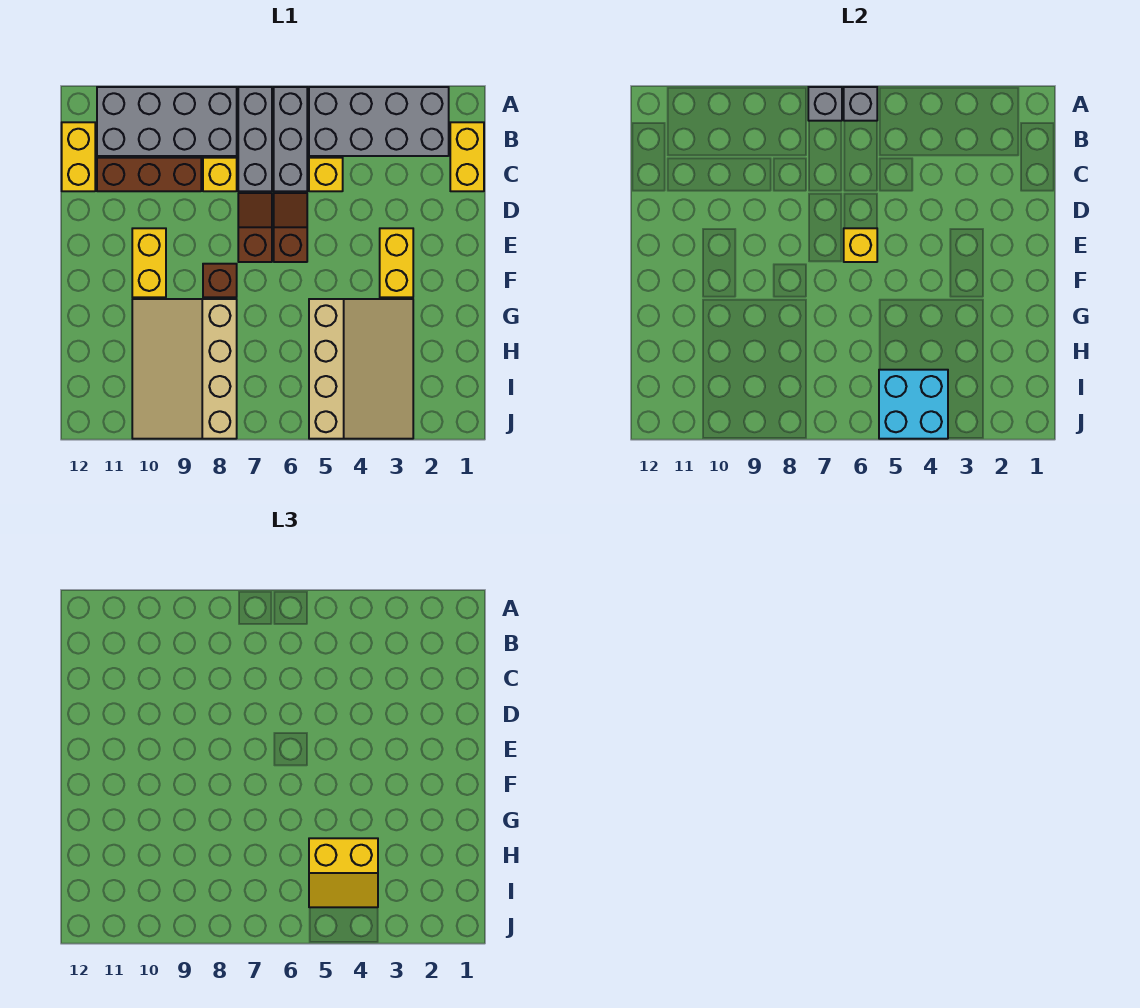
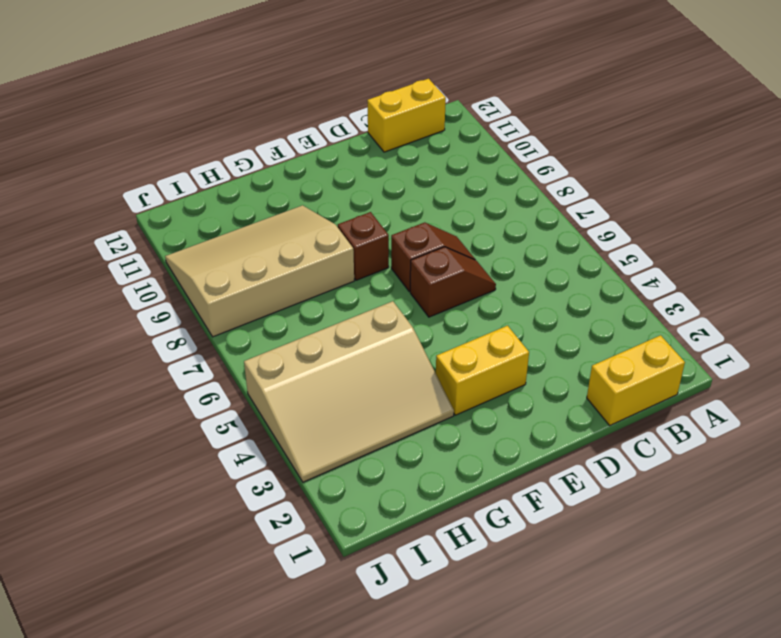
none -> grey brick A2:B5 level 1
none -> grey brick A6:C6 level 1
none -> grey brick A7:C7 level 1

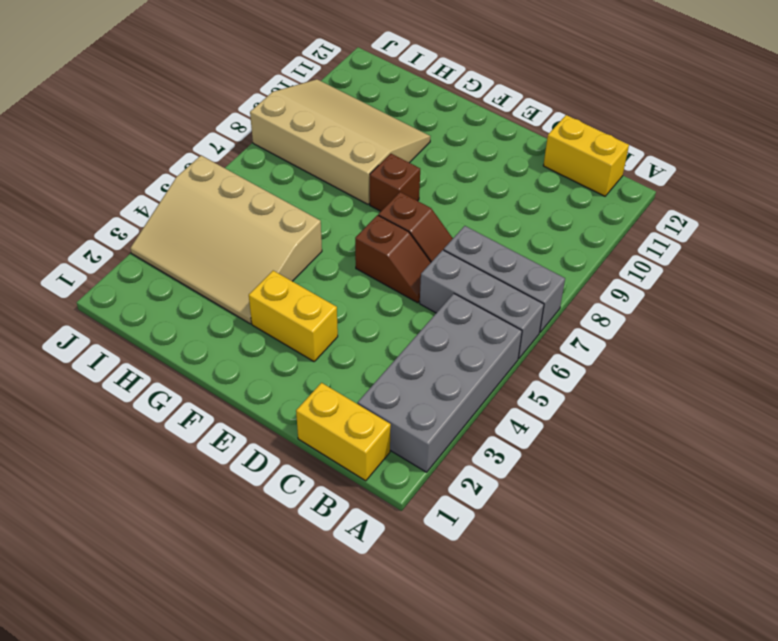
none -> grey brick A8:B11 level 1
none -> yellow brick C5 level 1
none -> yellow brick C8 level 1

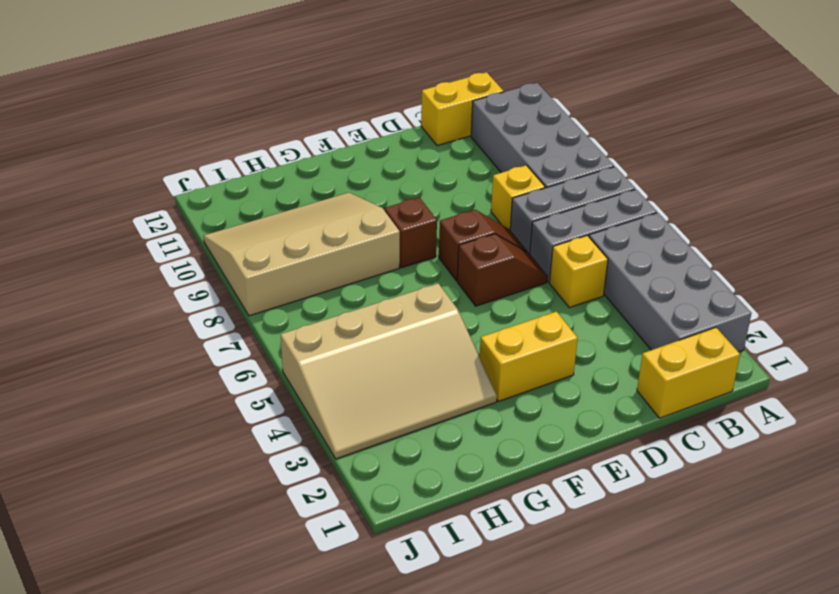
none -> brown brick C9:C11 level 1
none -> yellow brick E10:F10 level 1
none -> grey brick A6 level 2

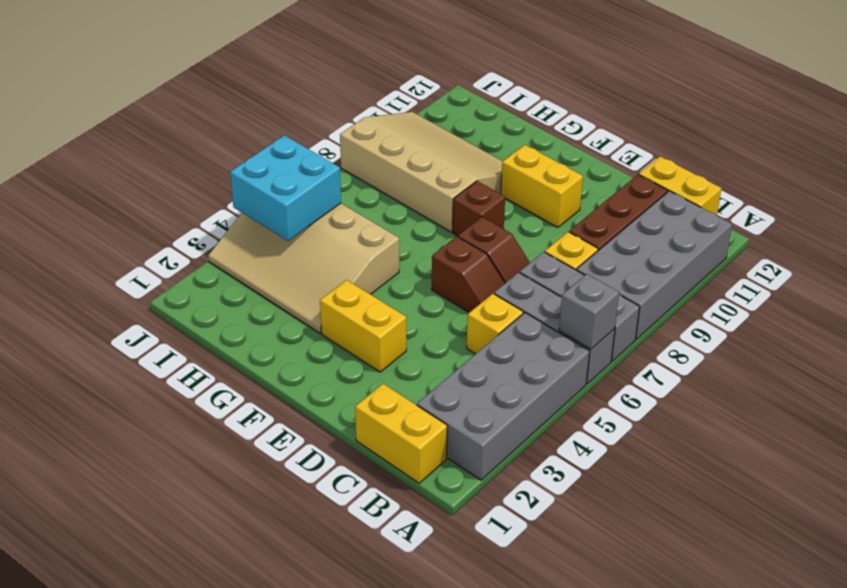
none -> grey brick A7 level 2
none -> yellow brick E6 level 2
none -> yellow slope H4:I5 level 3 top H

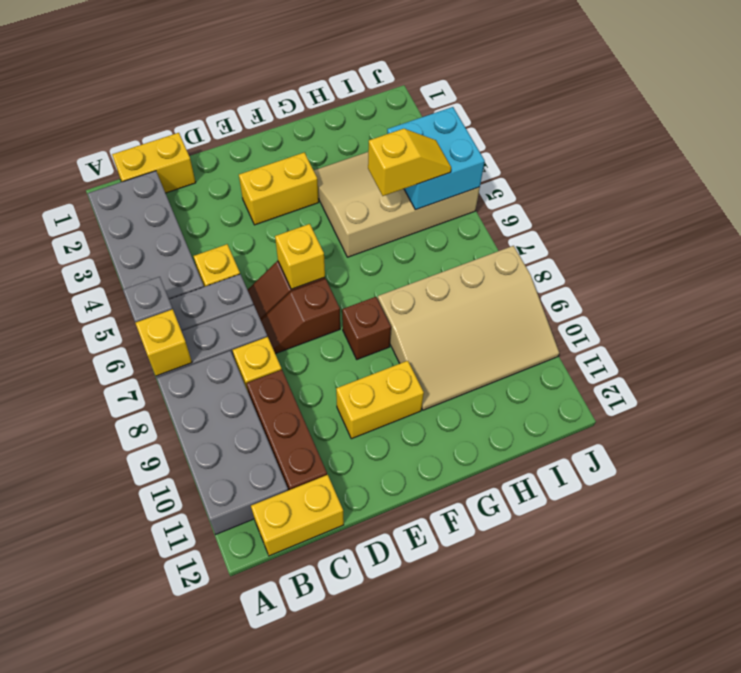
yellow brick A7 level 2 -> grey brick A7 level 2
yellow slope H5:I5 level 3 top H -> yellow slope H4:I5 level 3 top H

